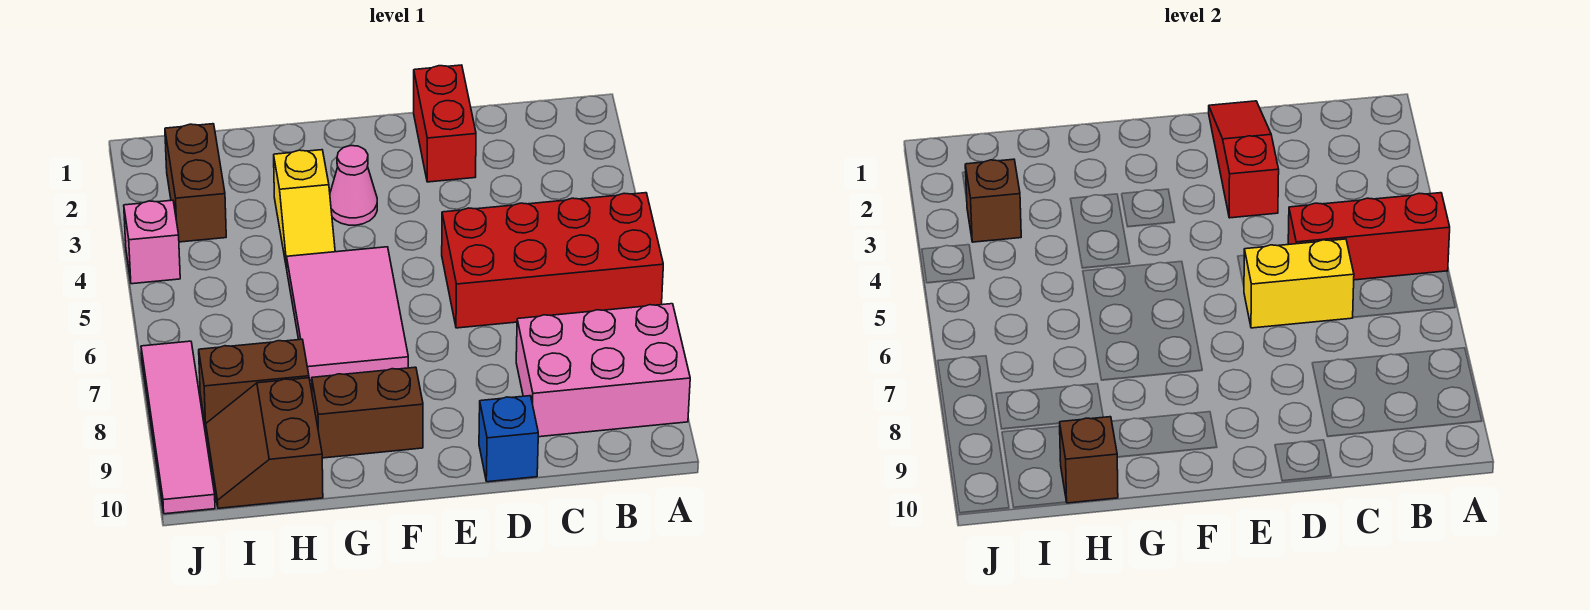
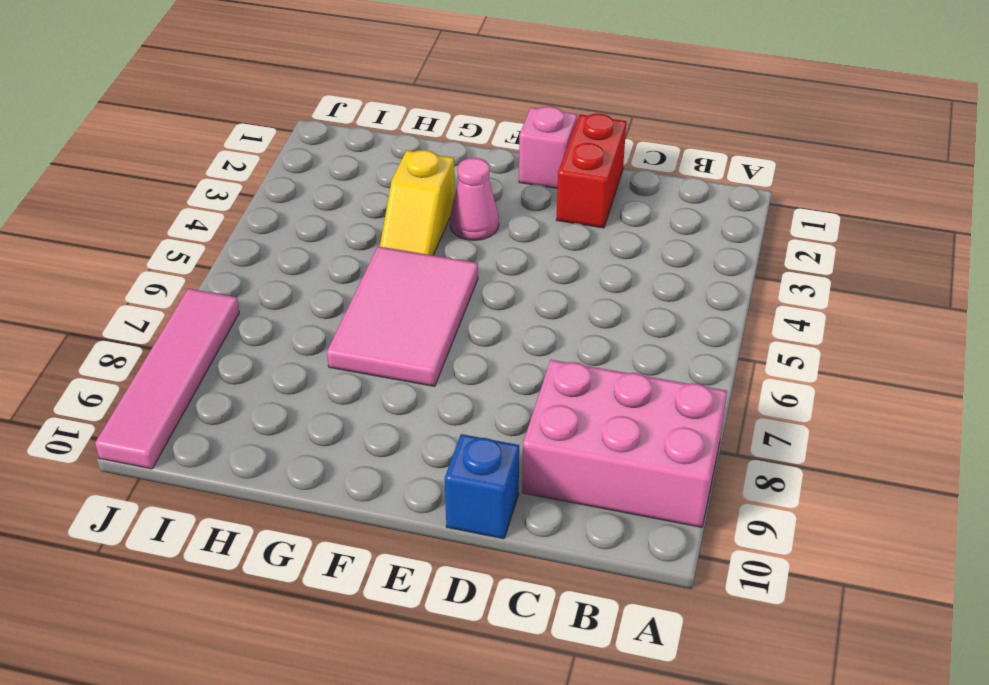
pink brick E1 level 1 -> pink brick J4 level 1
none -> red brick A5:D6 level 1
none -> brown brick F9:G9 level 1
none -> brown brick H8:I8 level 1

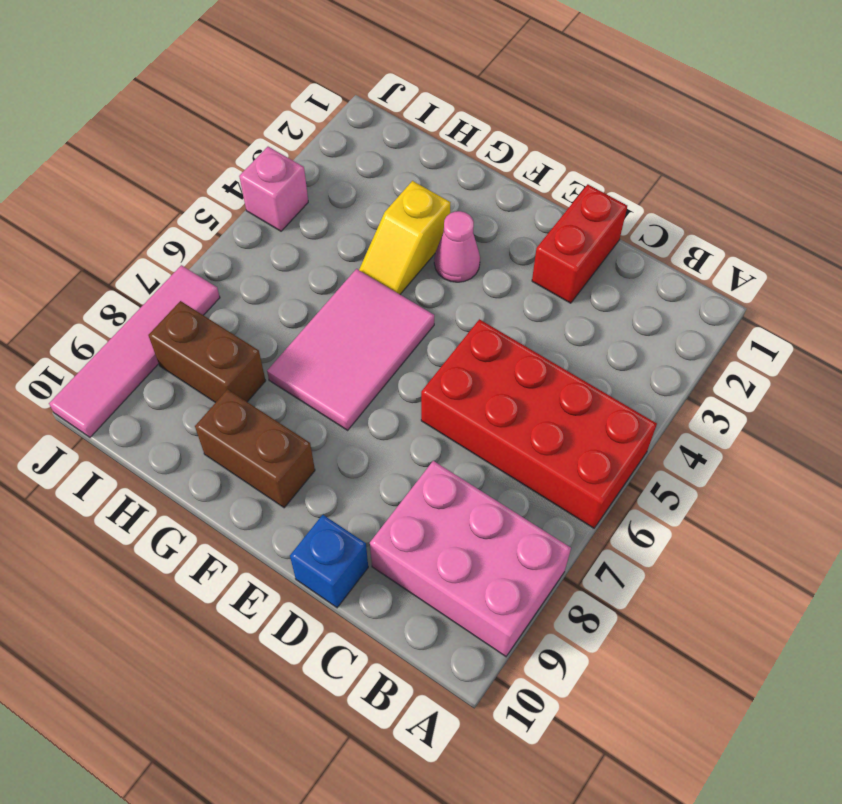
none -> brown slope H9:I10 level 1 top H
none -> brown brick I2:I3 level 1
none -> red brick A5:C5 level 2

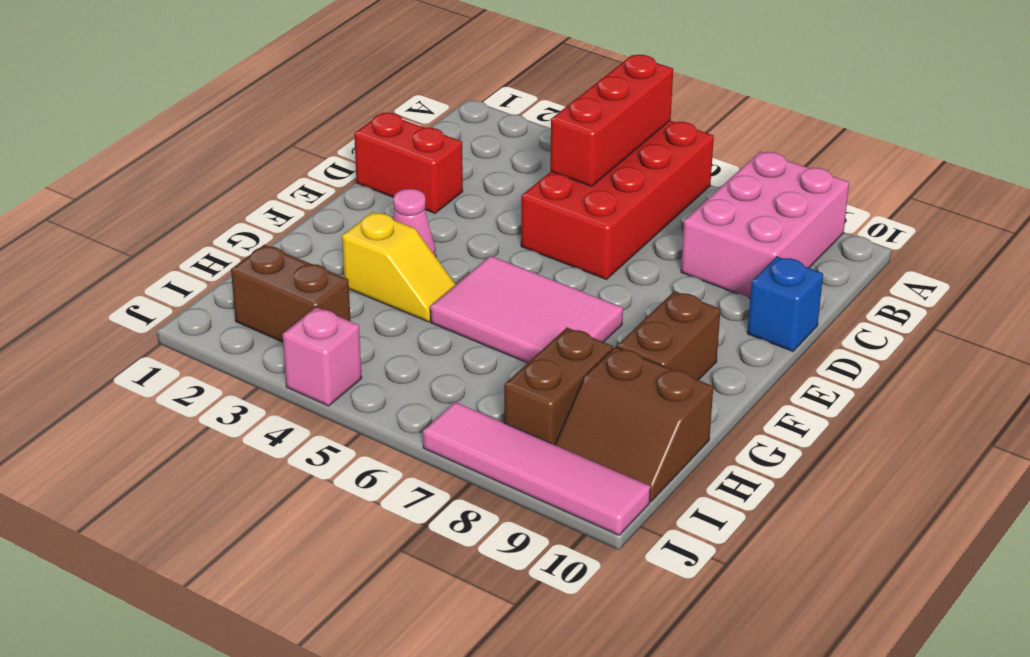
none -> yellow brick C6:D6 level 2
none -> red slope D1:D3 level 2 top 3
none -> brown brick H10 level 2

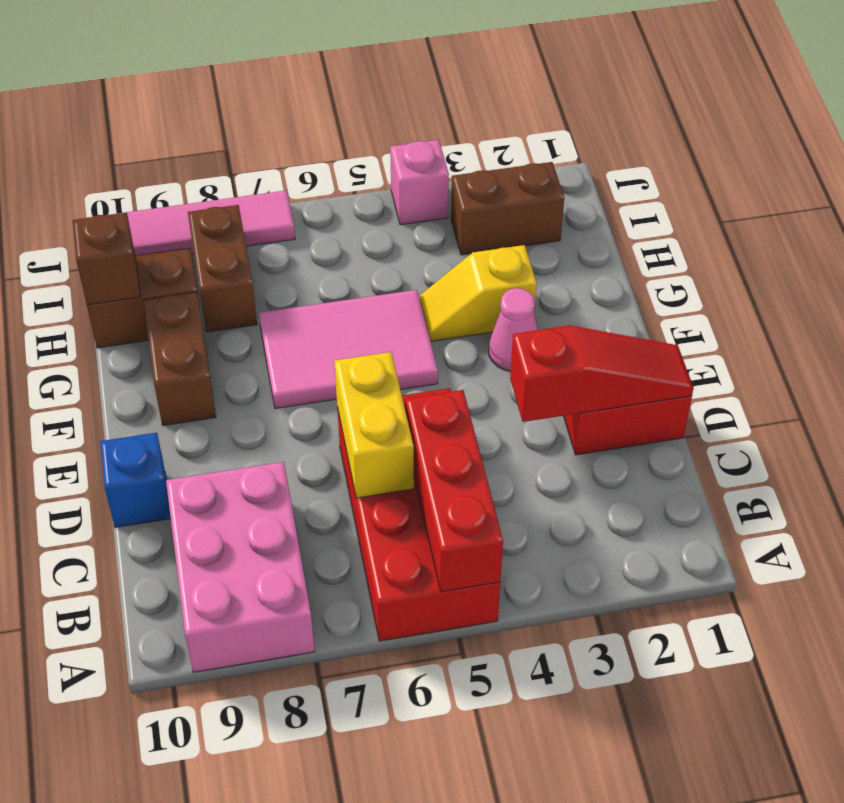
none -> brown brick I3 level 2

